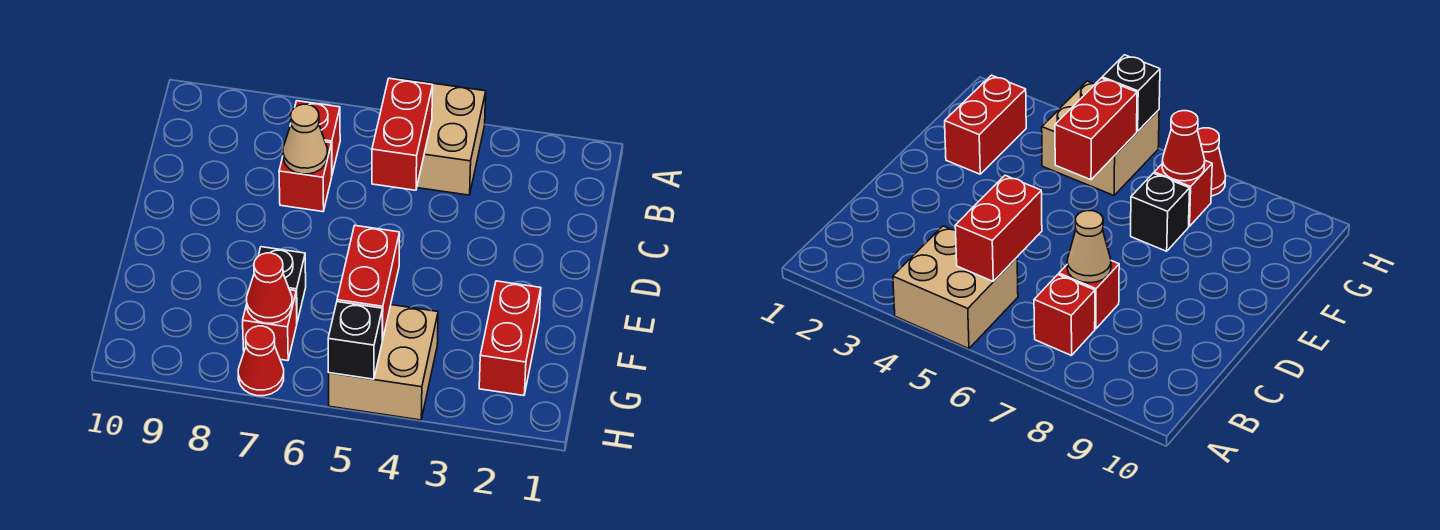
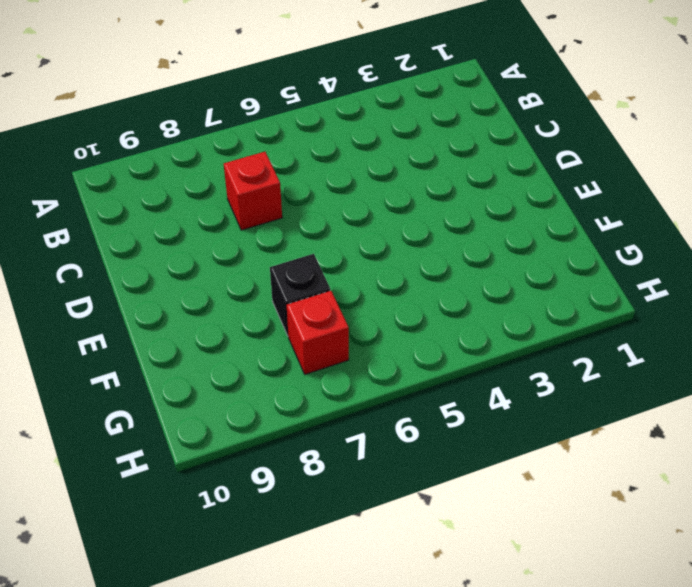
none -> tan brick A4:B5 level 1
none -> red brick B7 level 1
none -> red brick F2:G2 level 1

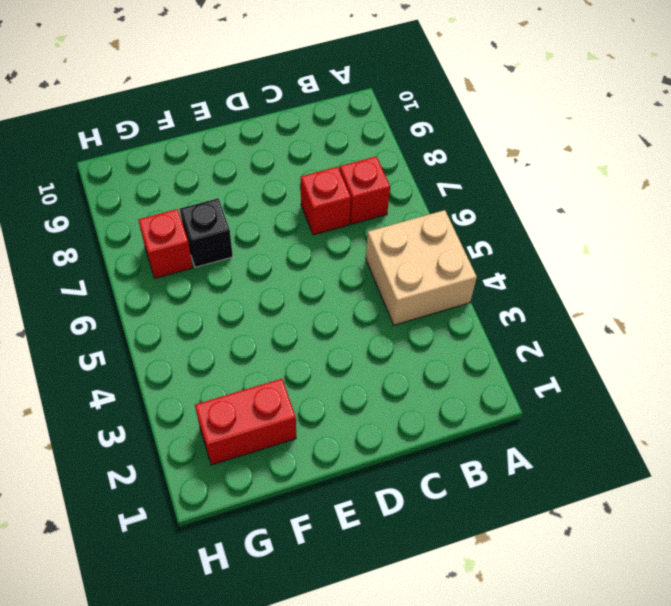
none -> tan brick G4:H5 level 1
none -> red cone H7 level 1
none -> red brick B5:C5 level 2

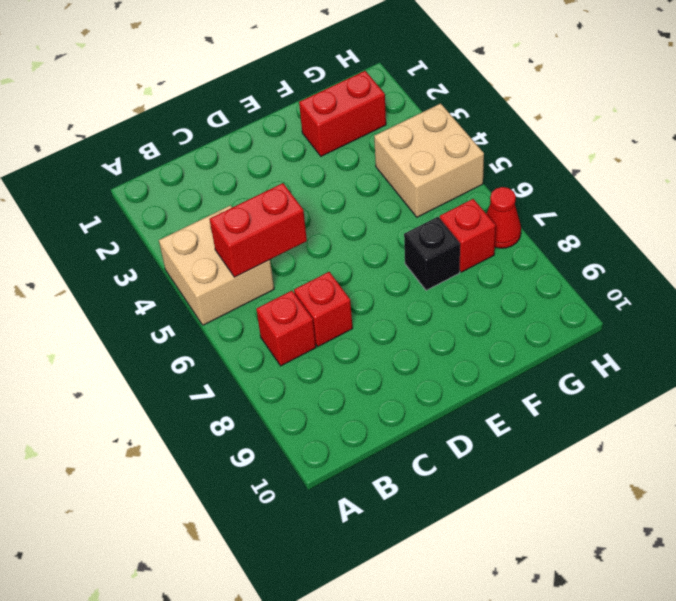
none -> tan cone C7 level 2
none -> red brick F5:G5 level 2
none -> red cone G7 level 2

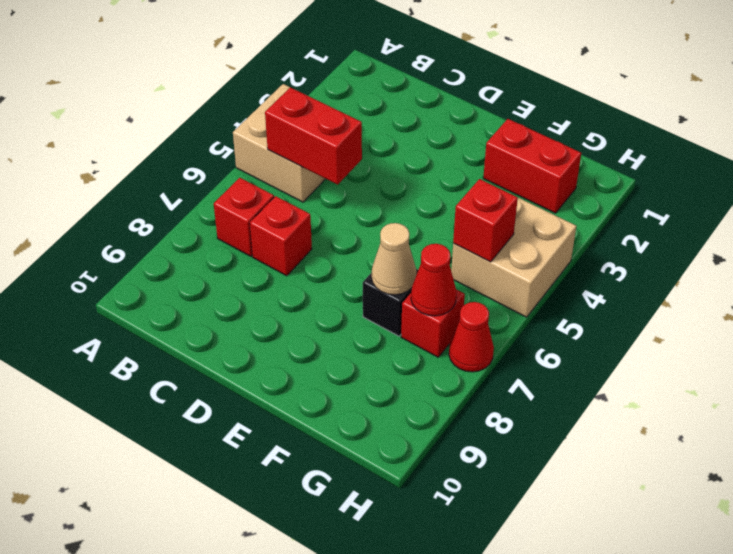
tan cone F7 level 2 -> tan cone C7 level 2
red brick G5 level 2 -> red brick F5:G5 level 2
none -> black brick H5 level 2

